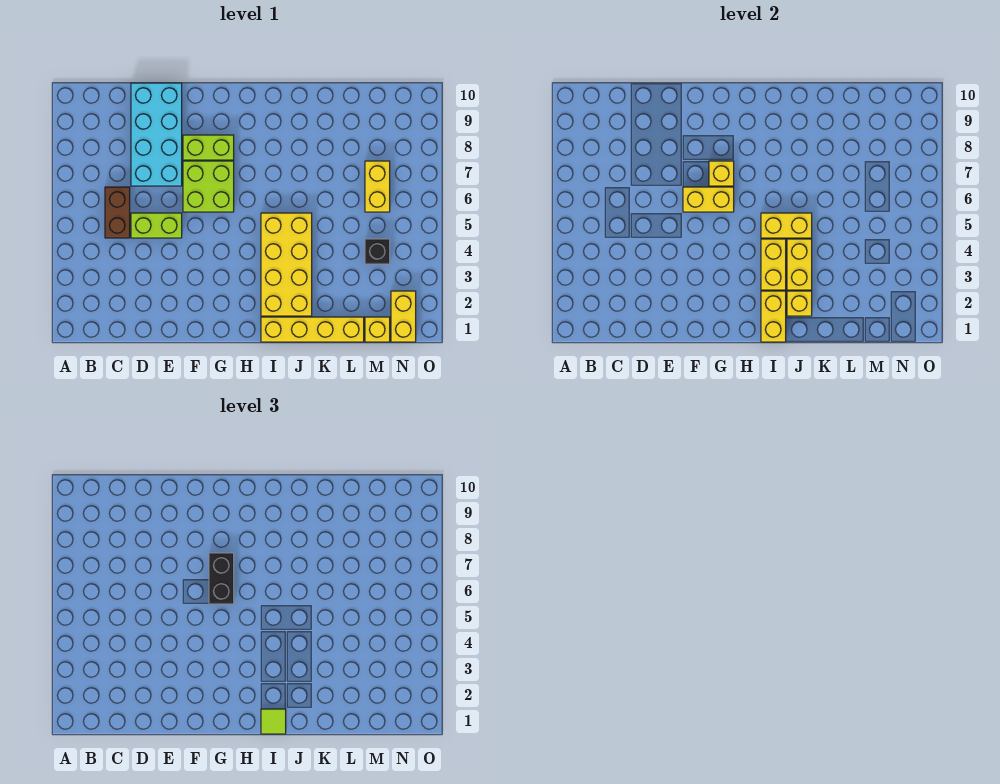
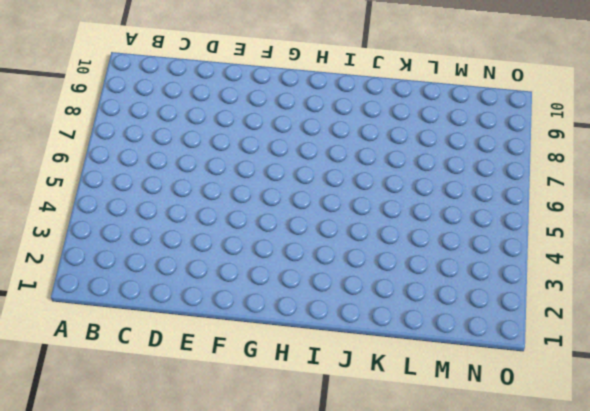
none -> brown brick C5:C6 level 1
none -> lime brick D5:E5 level 1
none -> cyan brick D7:E10 level 1

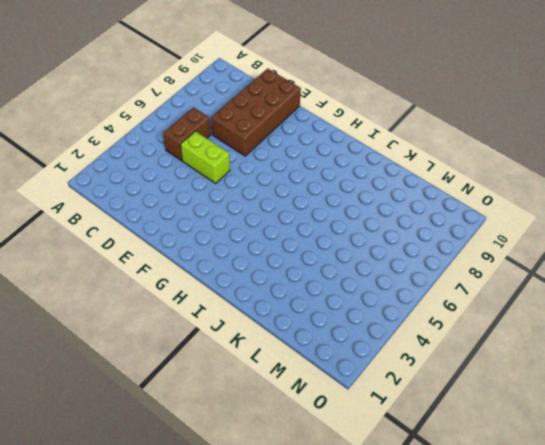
brown brick D7:E10 level 1 -> cyan brick D7:E10 level 1
none -> lime brick F6:G7 level 1
none -> lime brick F8:G8 level 1
none -> yellow brick I1:L1 level 1

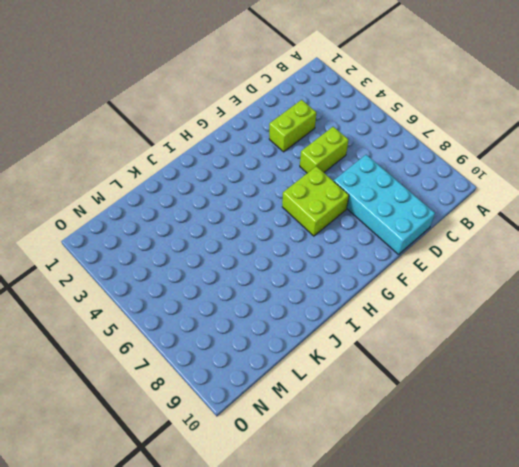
lime brick D3:E3 level 1 -> lime brick F8:G8 level 1
none -> brown brick C5:C6 level 1
none -> yellow brick I1:L1 level 1
none -> yellow brick I2:J5 level 1

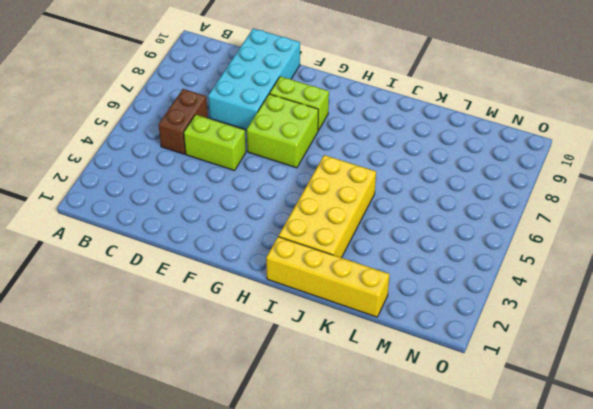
none -> yellow brick M1 level 1
none -> black brick M4 level 1
none -> yellow brick M6:M7 level 1

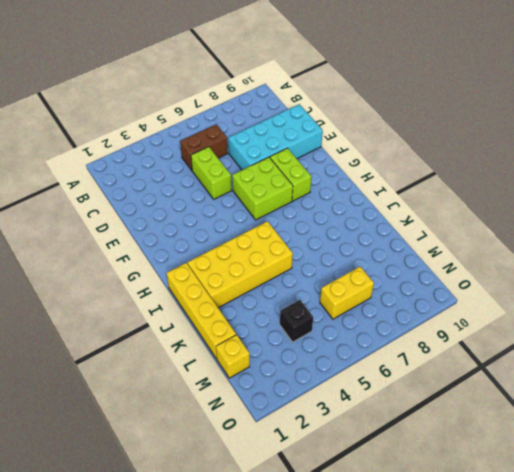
none -> yellow brick N1:N2 level 1
none -> yellow brick F6:G6 level 2
none -> yellow brick G7 level 2

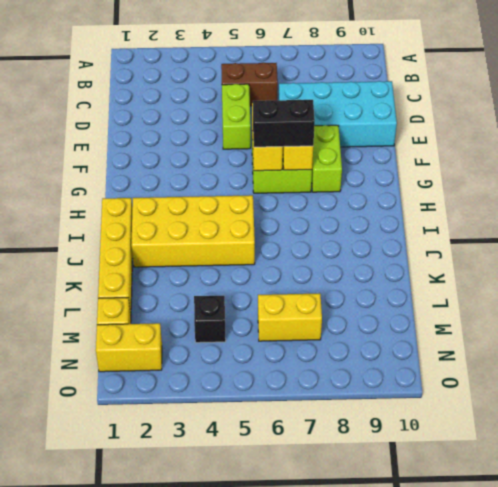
none -> yellow brick I1:I2 level 2
none -> yellow brick I3:I4 level 2
none -> yellow brick I5:J5 level 2

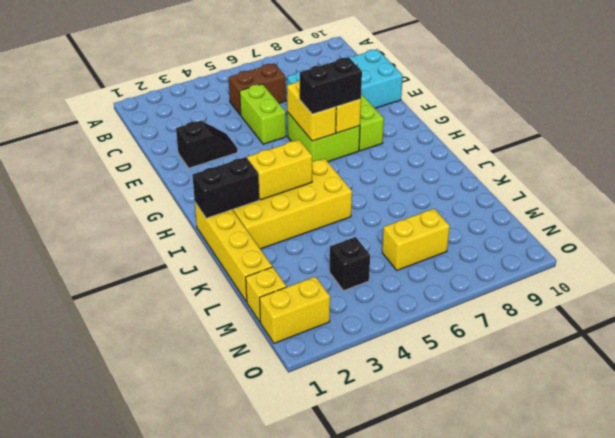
black slope E2:E3 level 1 top 2 -> none
black brick I1:I2 level 2 -> yellow brick I1:I2 level 2
none -> yellow brick I5:J5 level 2
none -> yellow brick J2 level 2
none -> yellow brick J3:J4 level 2

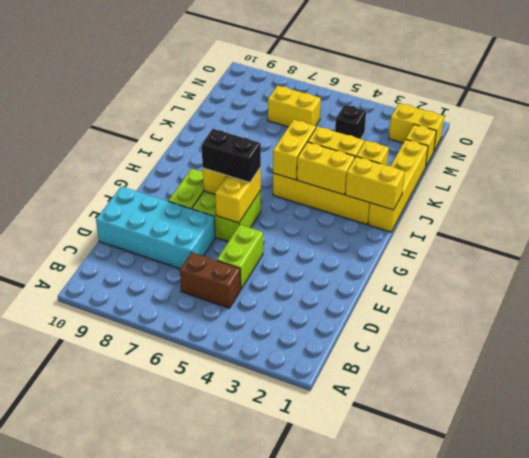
none -> lime tile I1 level 3

